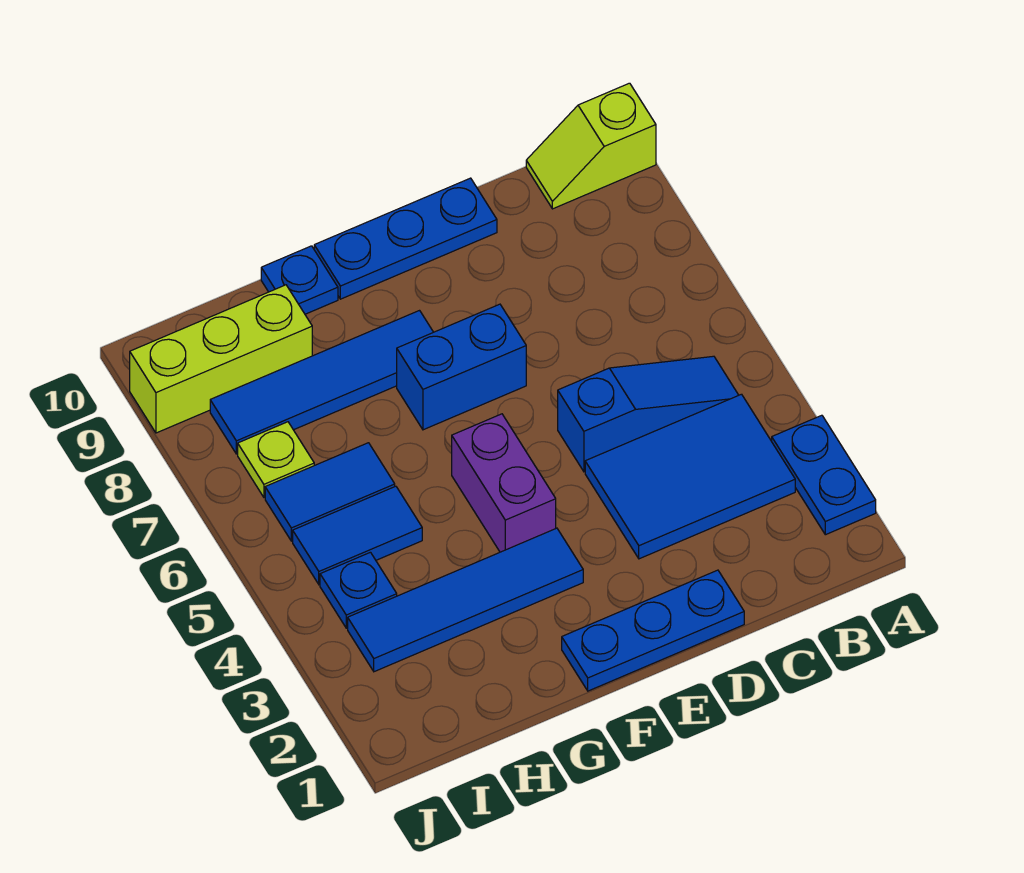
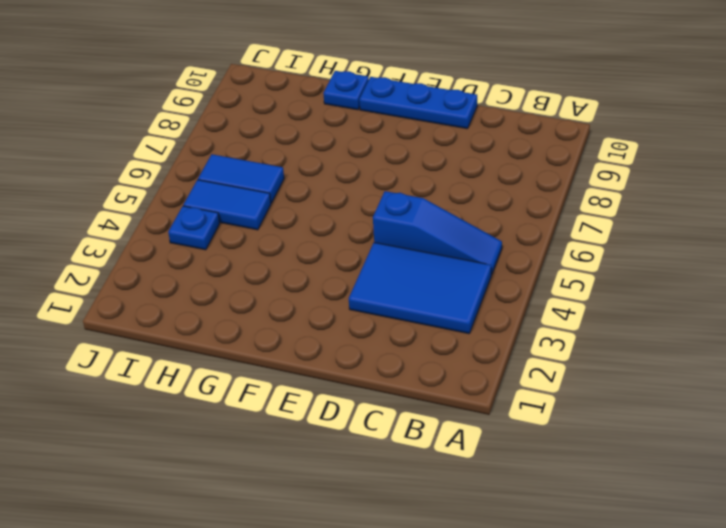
none -> blue plate A2:A3 level 1
none -> lime slope A10:B10 level 1 top A
none -> blue plate D1:F1 level 1

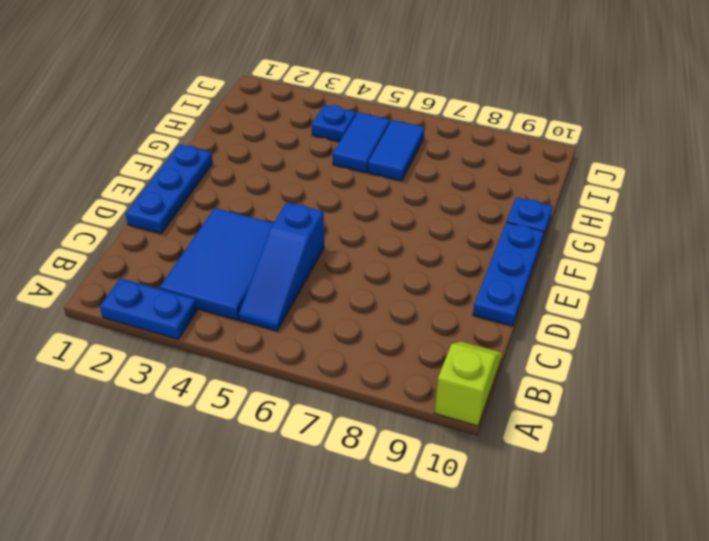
none -> blue brick E7:F7 level 1
none -> blue tile F3:I3 level 1
none -> purple brick F4:F5 level 1

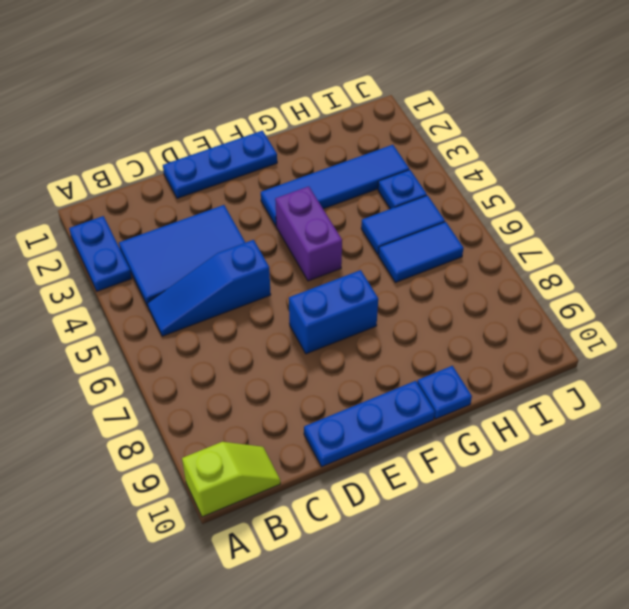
none -> blue tile F8:I8 level 1
none -> lime brick H9:J9 level 1
none -> lime plate I7 level 1

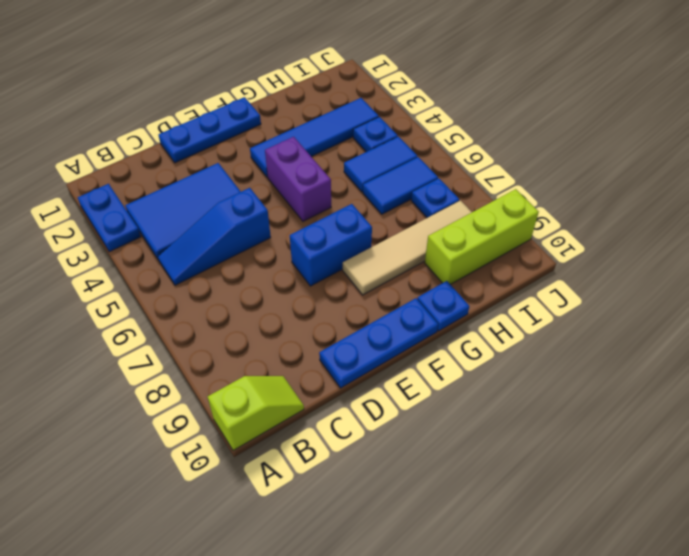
tan tile F8:I8 level 1 -> blue tile F8:I8 level 1
blue plate I7 level 1 -> lime plate I7 level 1

